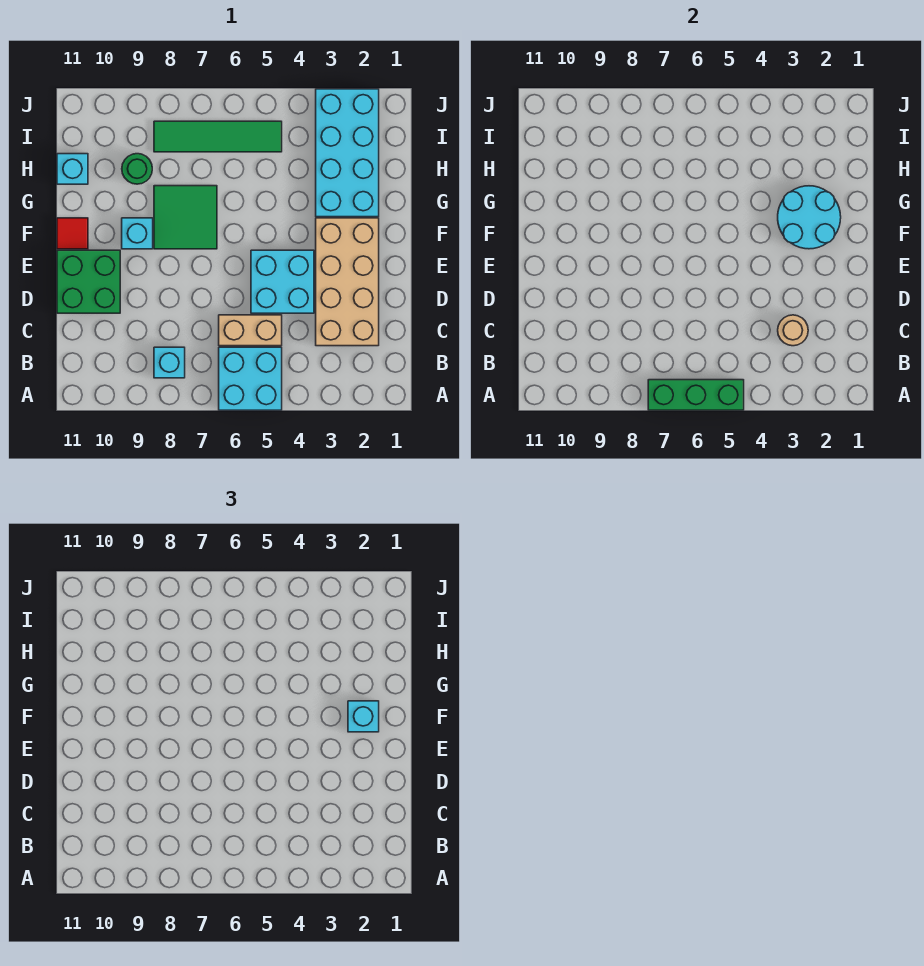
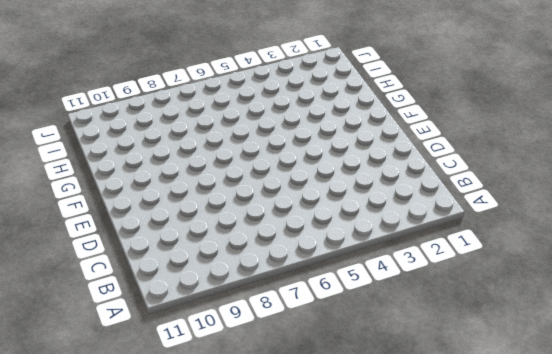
none -> cyan brick A5:B6 level 1
none -> cyan brick B8 level 1
none -> tan brick C2:F3 level 1

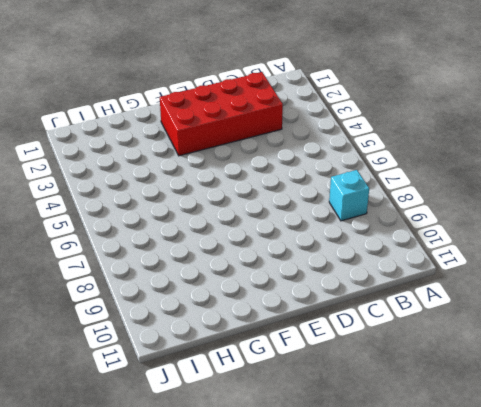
red brick C2:F3 level 1 -> tan brick C2:F3 level 1
none -> cyan brick A5:B6 level 1
none -> tan brick C5:C6 level 1
none -> cyan brick D4:E5 level 1

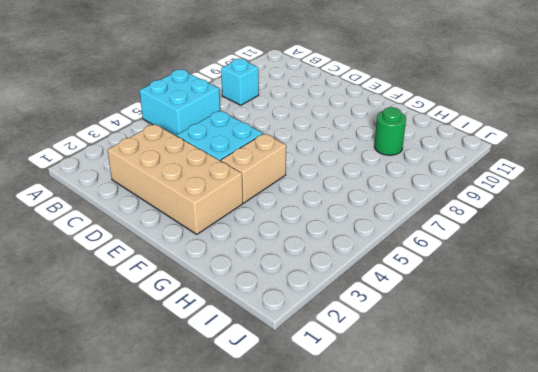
tan brick F4:F5 level 1 -> tan brick C5:C6 level 1
none -> green brick D10:E11 level 1
none -> green tile F7:G8 level 1
none -> cyan brick F9 level 1

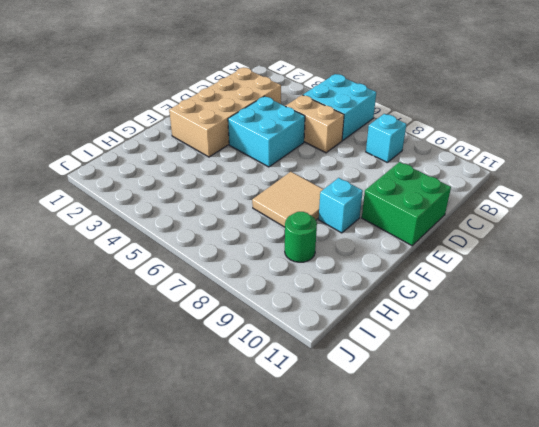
tan tile F7:G8 level 1 -> green tile F7:G8 level 1
none -> red tile F11 level 1
none -> cyan brick G2:J3 level 1
none -> cyan brick H11 level 1

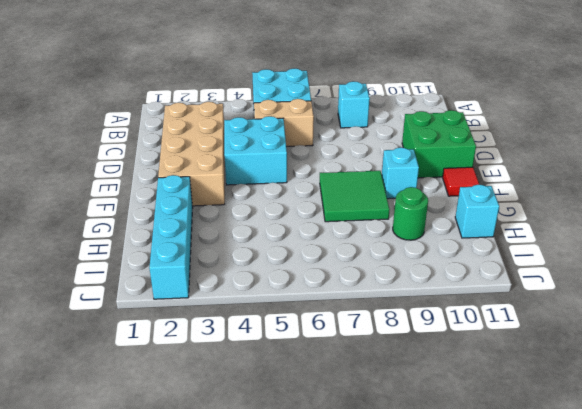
cyan brick G2:J2 level 1 -> cyan brick G2:J3 level 1
none -> green tile I5:I8 level 1
none -> green brick A5:A7 level 2
none -> tan round brick C3 level 2

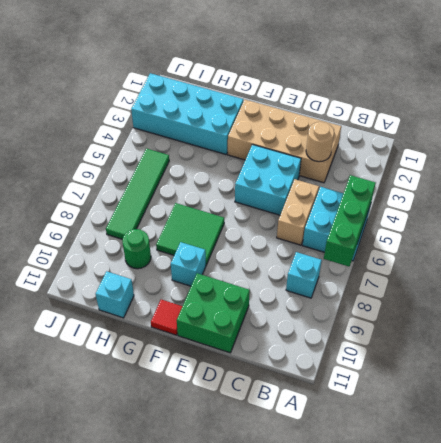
none -> cyan round brick F2:G3 level 2
none -> cyan brick F2 level 3

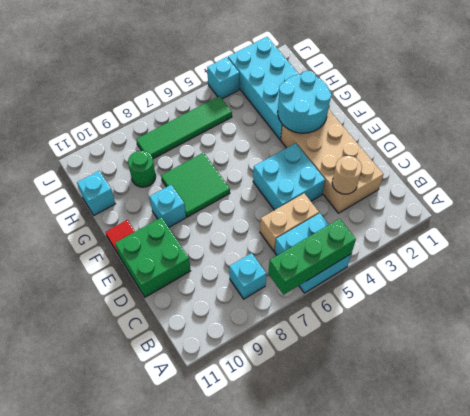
cyan brick J4 level 1 -> cyan brick F2 level 3

